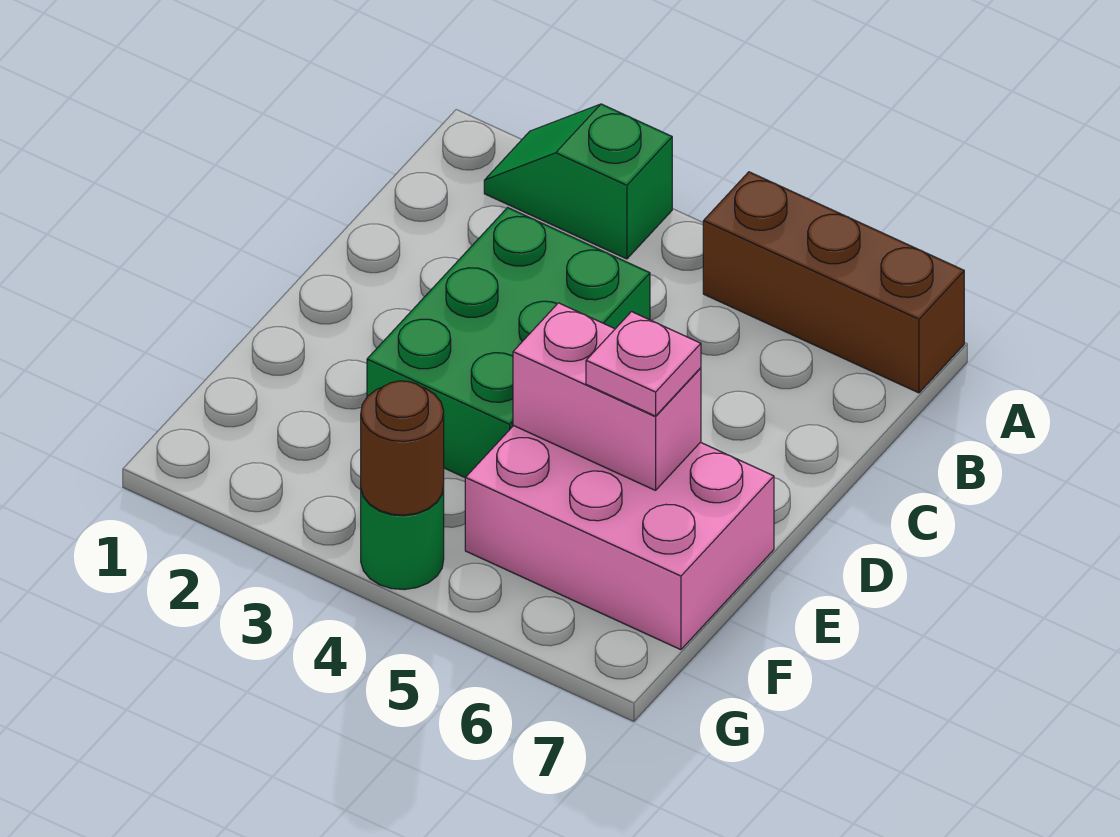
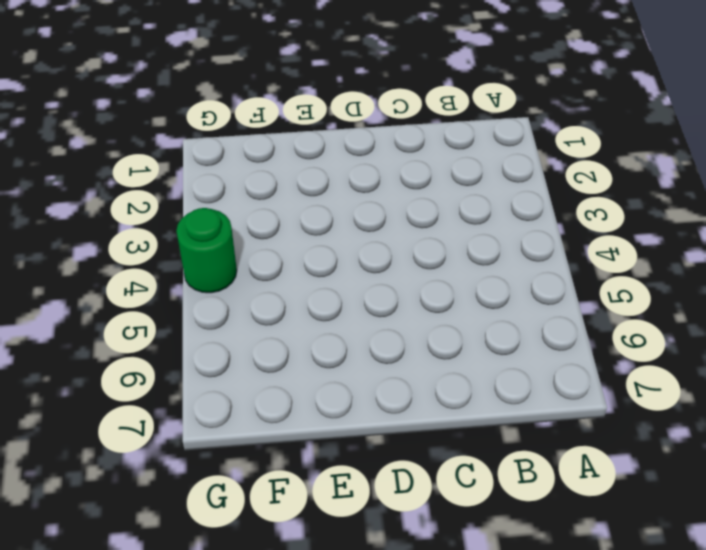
none -> green slope A2:A3 level 1 top 3
none -> brown brick A5:A7 level 1

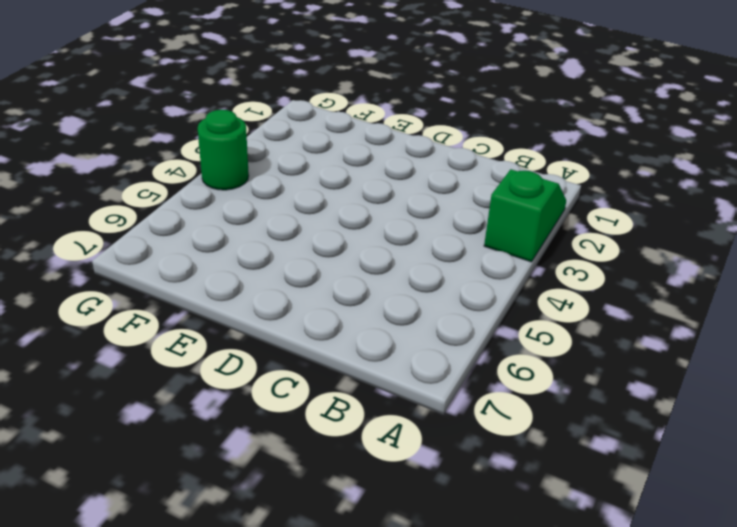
none -> brown brick A5:A7 level 1
none -> green brick C3:E4 level 1

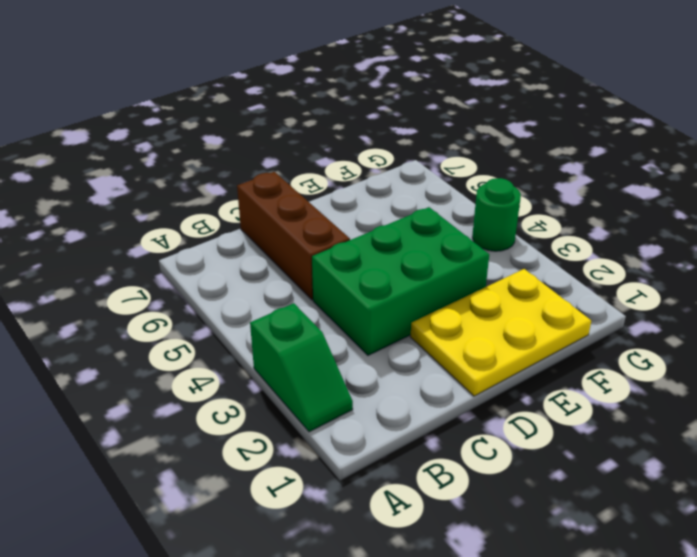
brown brick C5:C7 level 1 -> brown brick A5:A7 level 1
yellow plate D1:F2 level 1 -> none
none -> pink brick E5:F7 level 1
none -> pink brick E5:E6 level 2

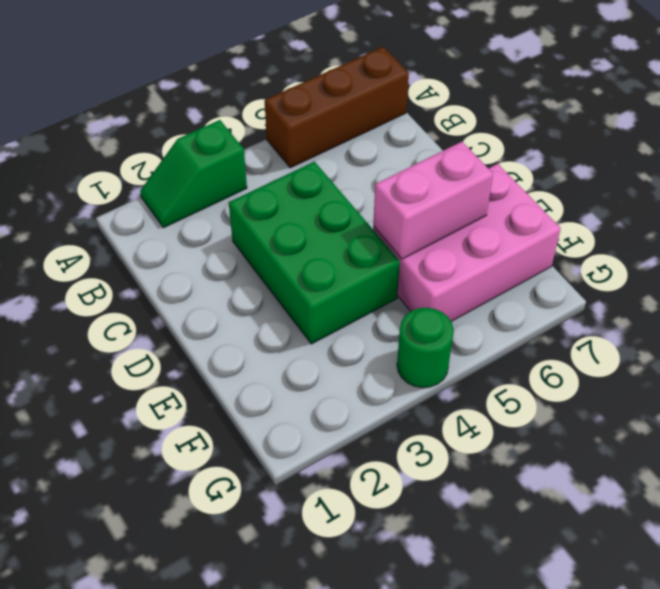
none -> brown round brick G4 level 2
none -> pink plate E6 level 3

